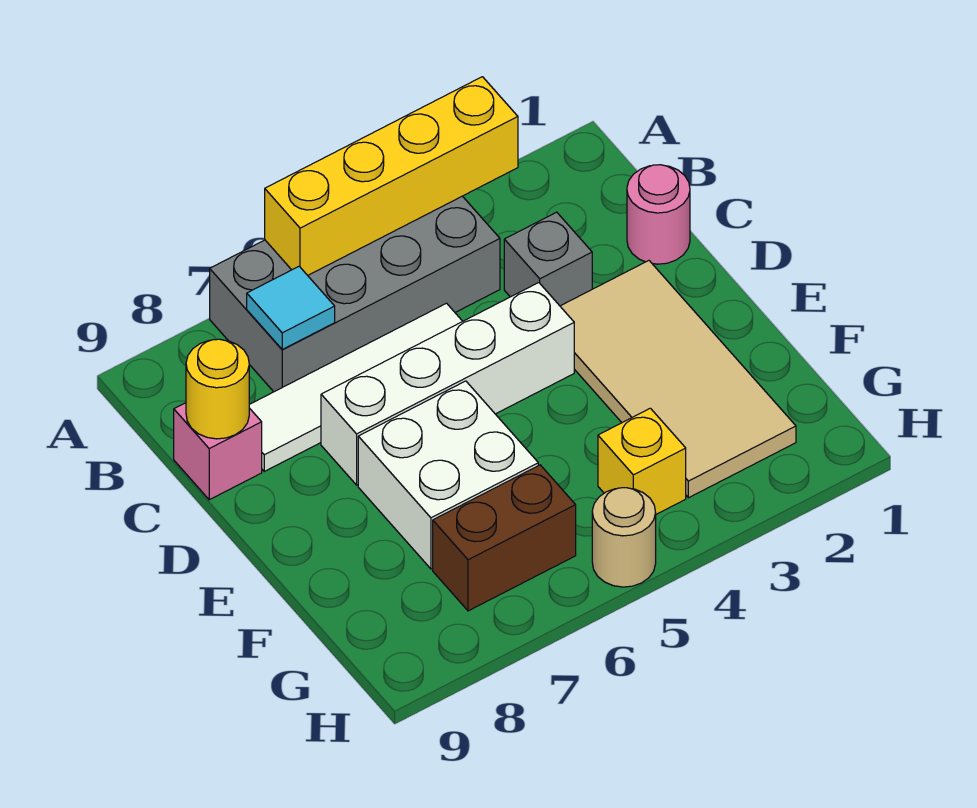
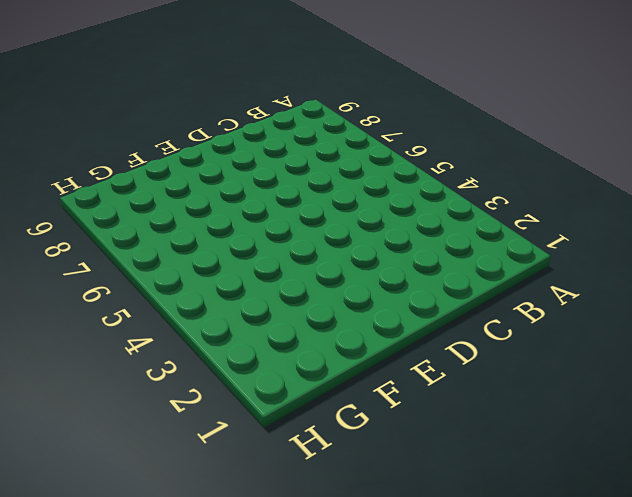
none -> grey brick A4:B7 level 1
none -> pink round brick C1 level 1
none -> grey brick C3 level 1

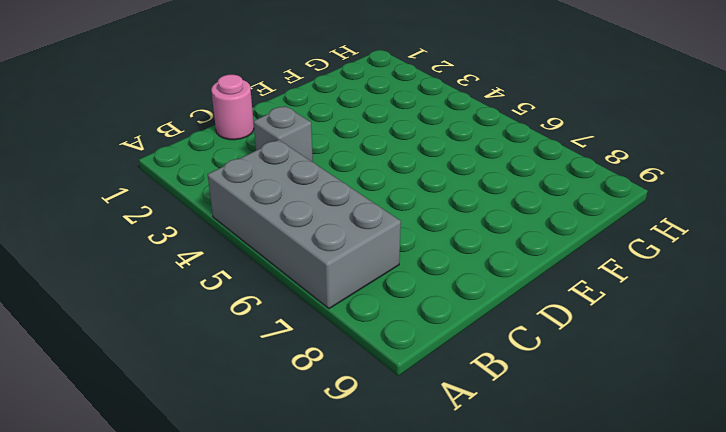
none -> white tile C5:C8 level 1
none -> pink brick C9 level 1
none -> tan tile D2:G3 level 1

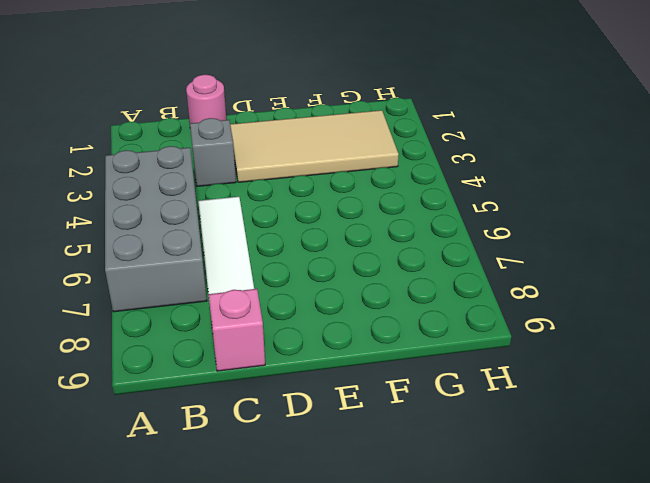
none -> white brick D4:D7 level 1
none -> white brick E6:F7 level 1
none -> yellow brick G4 level 1

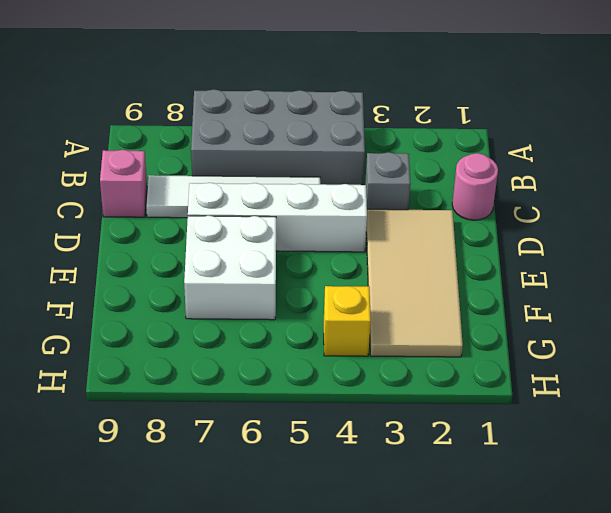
none -> brown brick G6:G7 level 1
none -> tan round brick H5 level 1
none -> yellow brick A3:A6 level 2

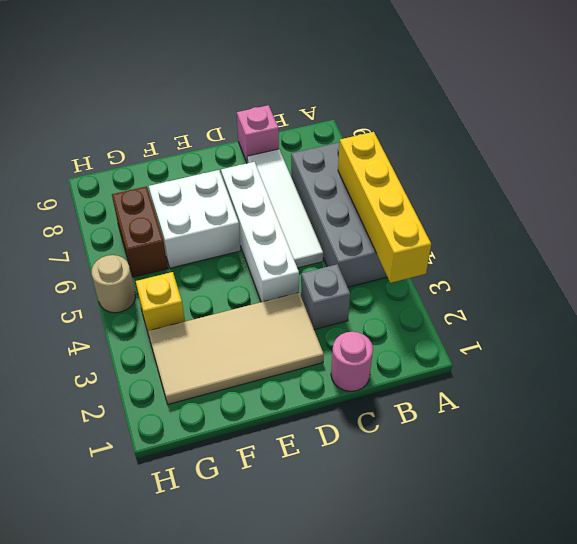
none -> cyan tile B7 level 2
none -> yellow round brick C9 level 2

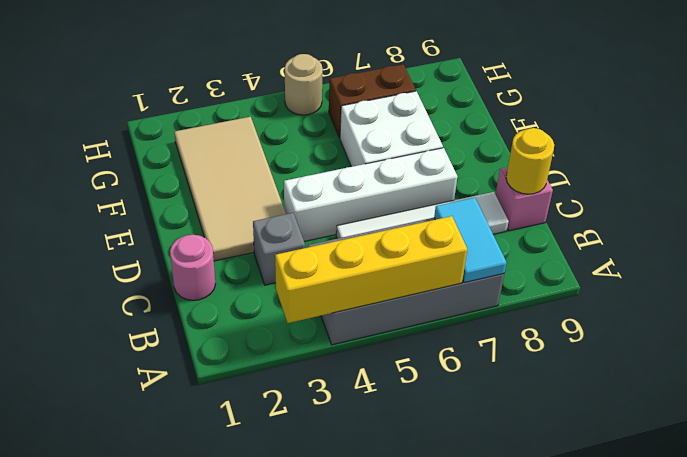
cyan tile A7:B7 level 2 -> cyan tile B7 level 2
none -> yellow brick G4 level 1

